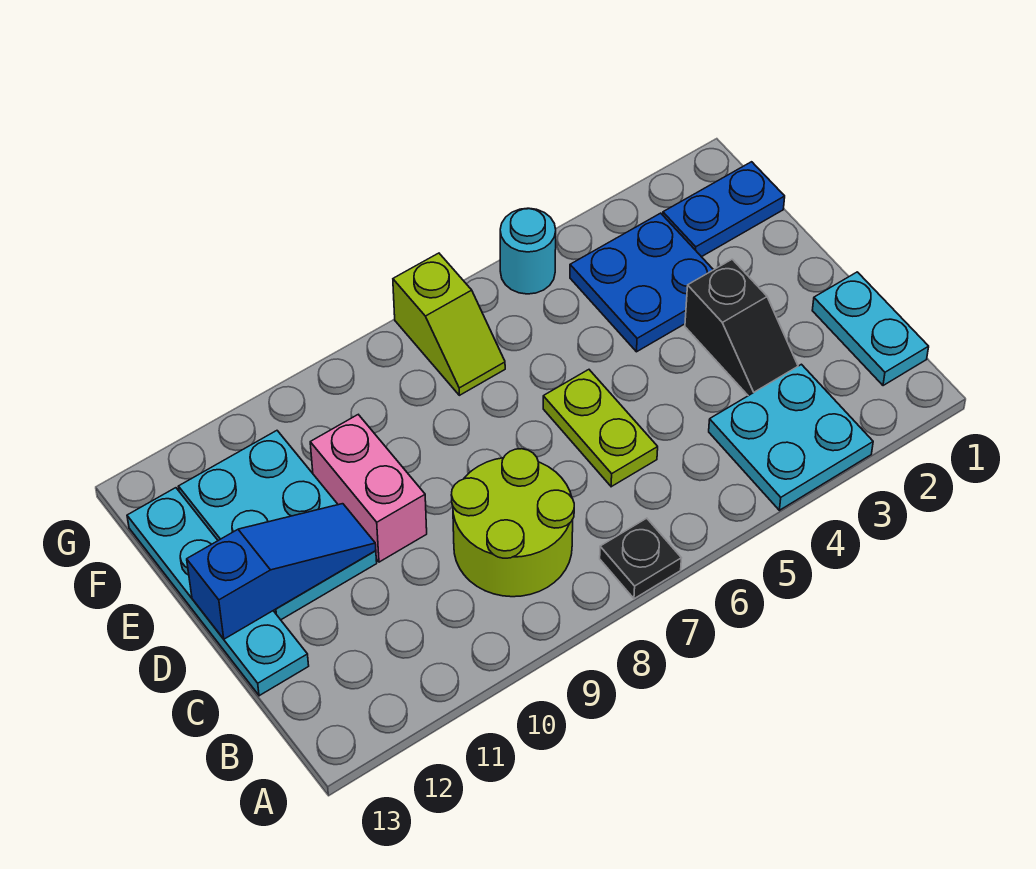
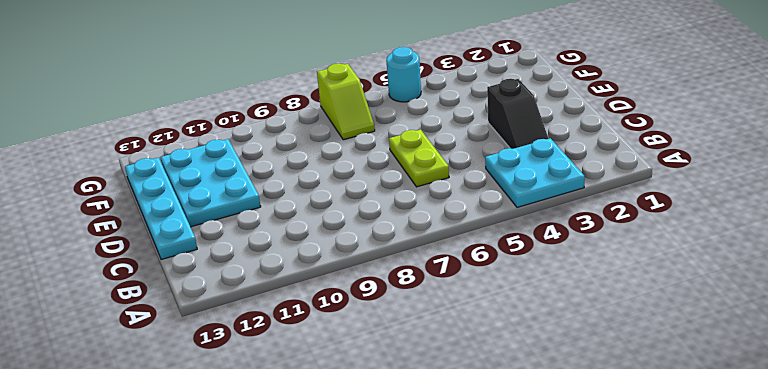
none -> black plate A7 level 1
none -> cyan plate B1:C1 level 1
none -> lime round brick B8:C9 level 1

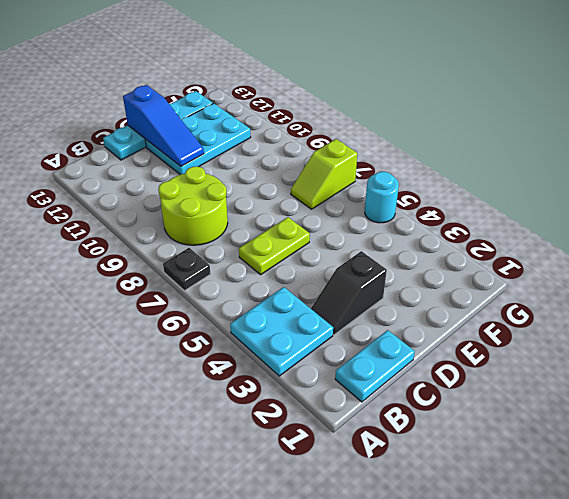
none -> pink brick D10:E10 level 1
none -> blue plate E3:F4 level 1
none -> blue plate F1:F2 level 1

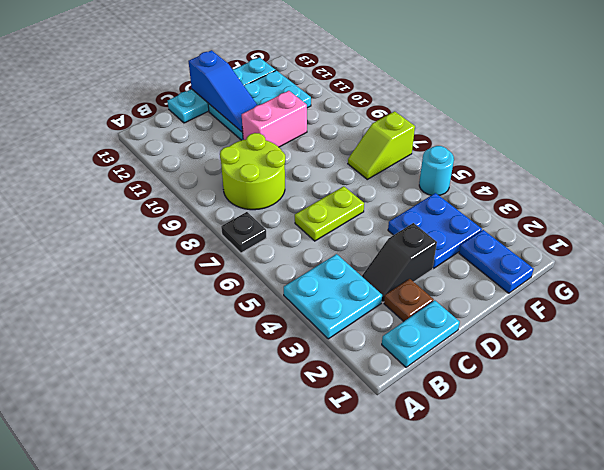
brown plate C2 level 1 -> none

